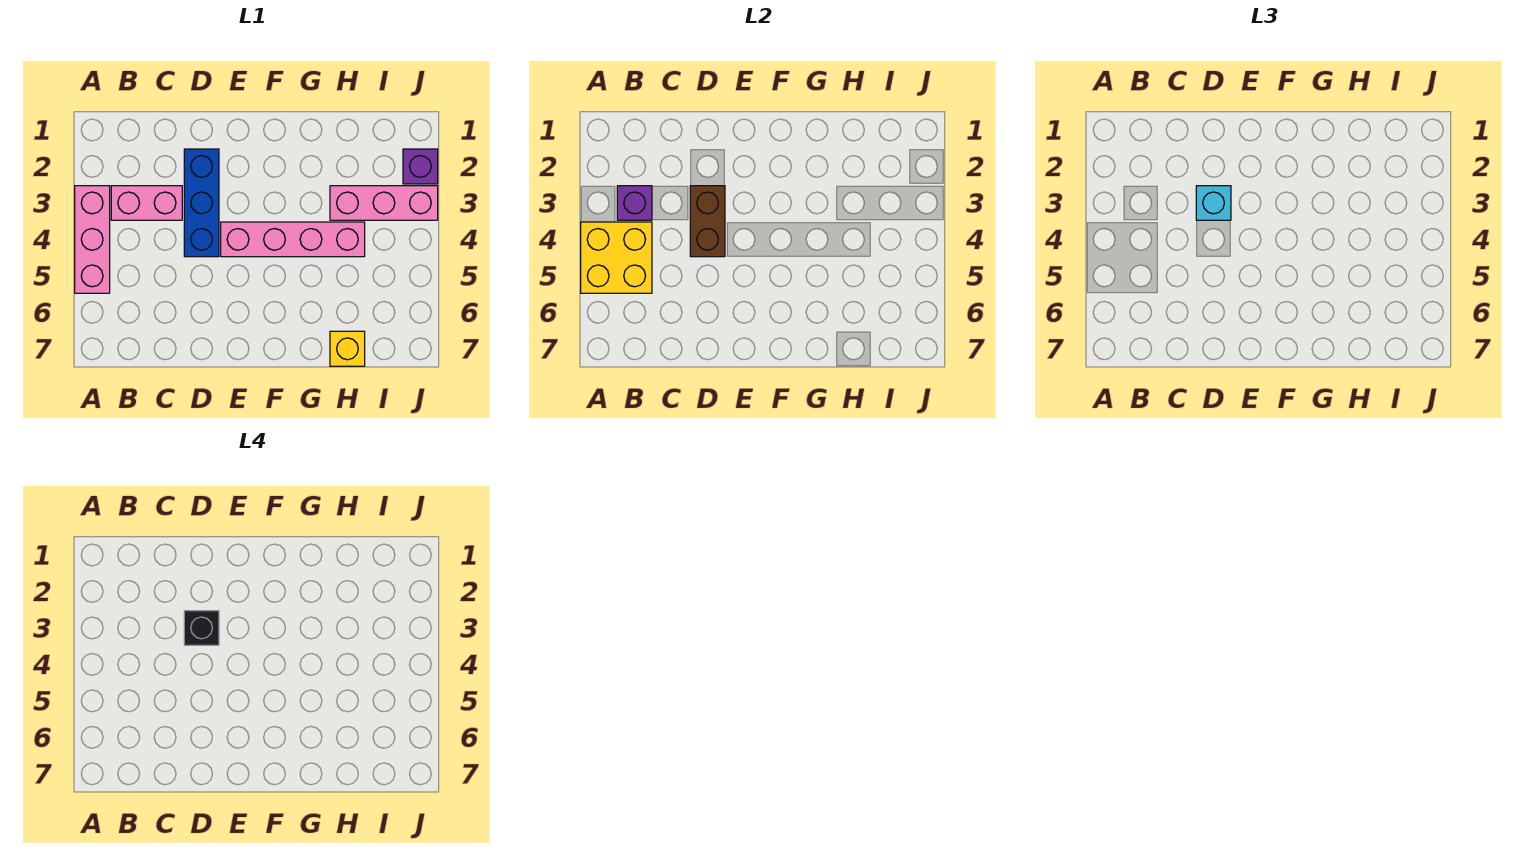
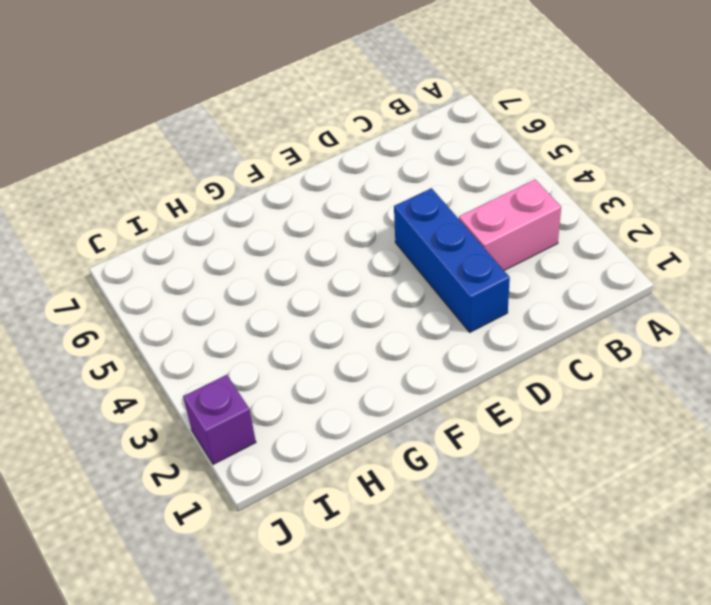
none -> pink brick A3:A5 level 1
none -> pink brick E4:H4 level 1
none -> pink brick H3:J3 level 1

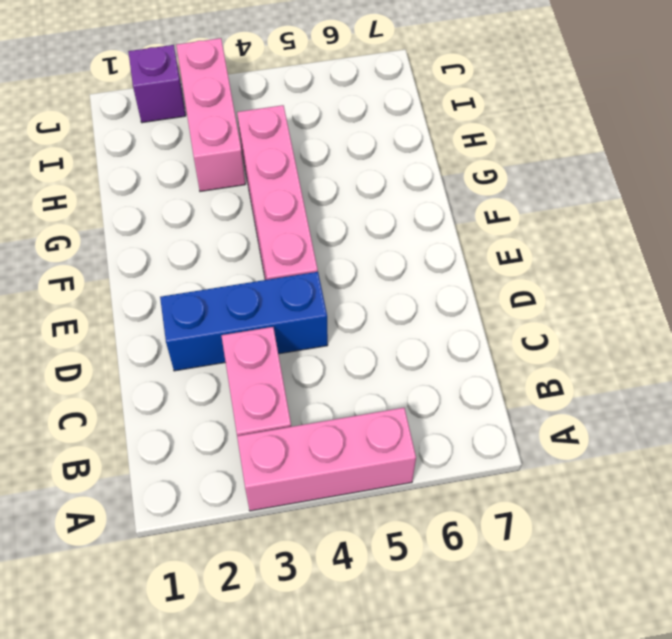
none -> yellow brick H7 level 1
none -> yellow brick A4:B5 level 2
none -> purple brick B3 level 2

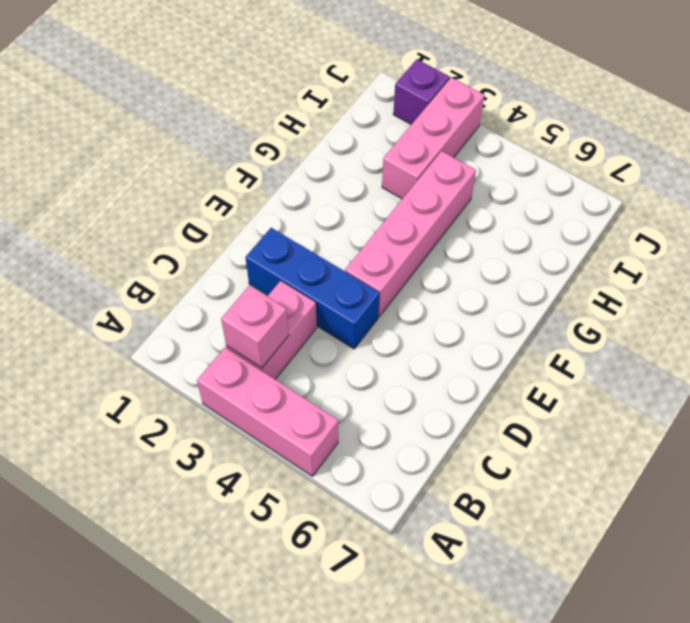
pink brick B3 level 2 -> purple brick B3 level 2
none -> yellow brick H7 level 1
none -> yellow brick A4:B5 level 2
none -> brown brick D3:D4 level 2

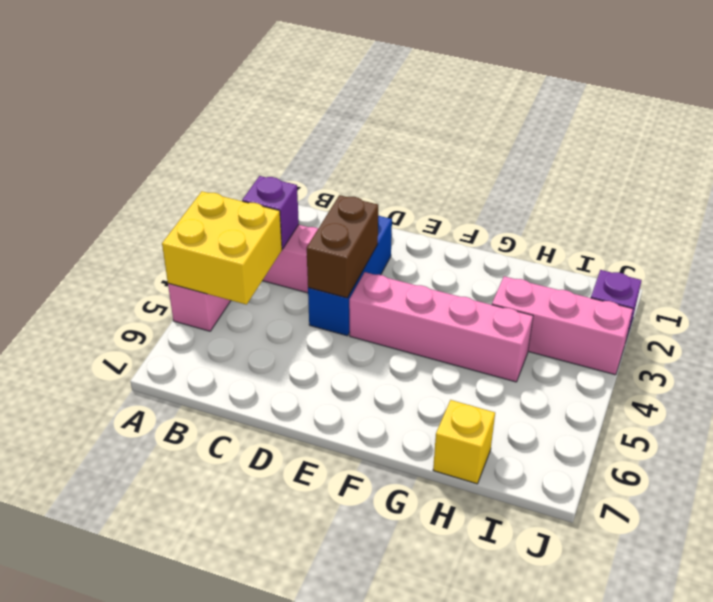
none -> cyan brick D3 level 3
none -> black brick D3 level 4

